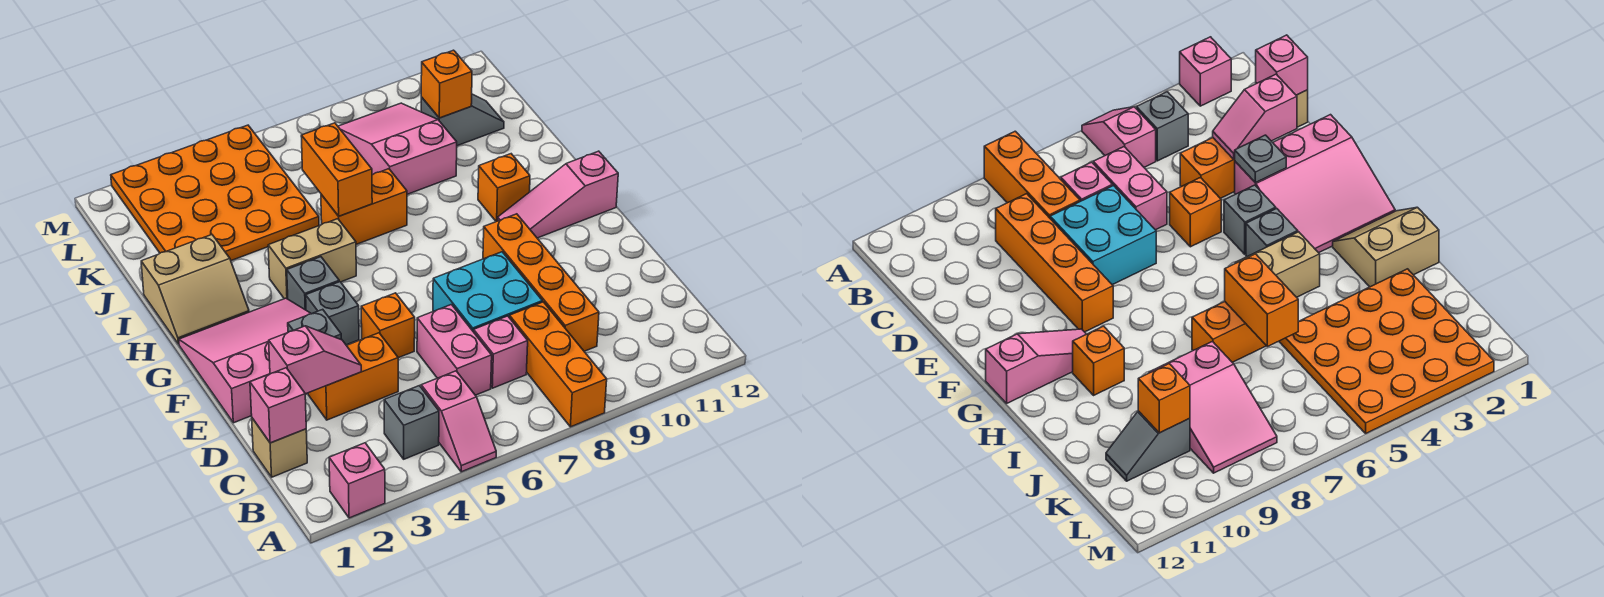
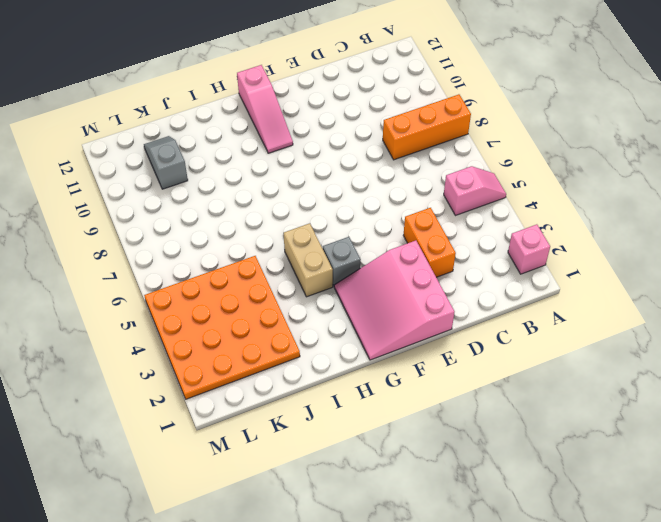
none -> grey brick B4 level 1
none -> tan brick C1 level 1
none -> pink brick C6:D6 level 1

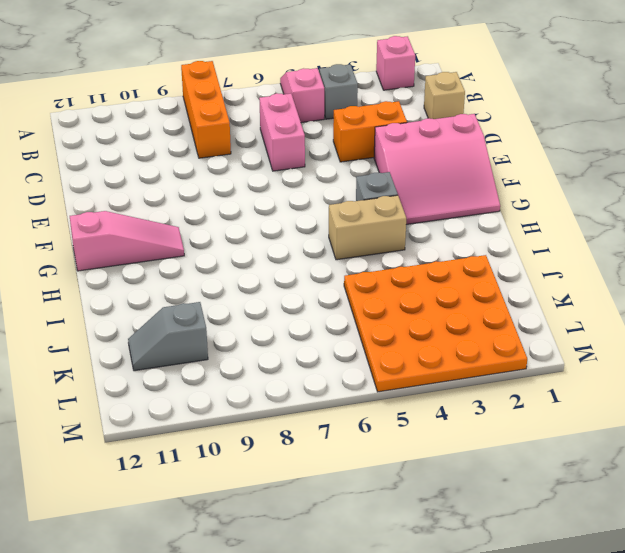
none -> pink brick C7 level 1
none -> orange brick C9:F9 level 1
none -> cyan brick D7:E8 level 1

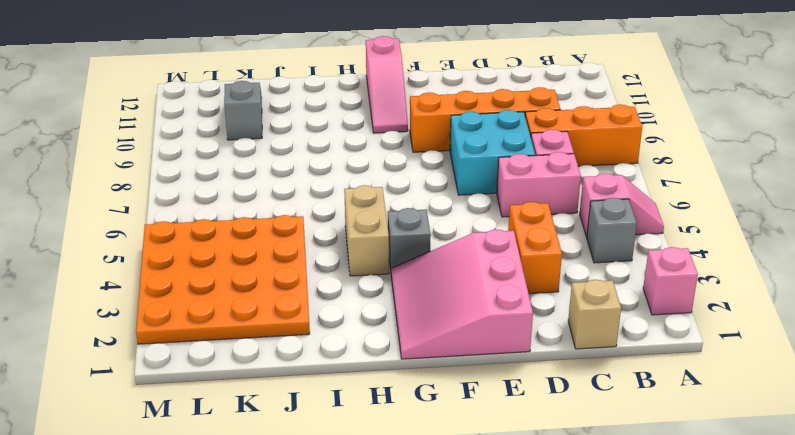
none -> orange brick E5 level 1
none -> grey brick F4 level 1
none -> tan slope H1:I2 level 1 top I

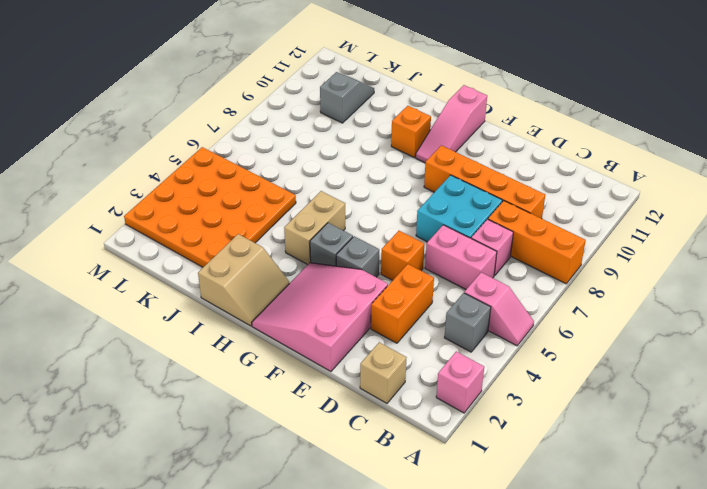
none -> orange brick I6:I7 level 1
none -> pink slope J8:L9 level 1 top J
none -> pink brick C1 level 2

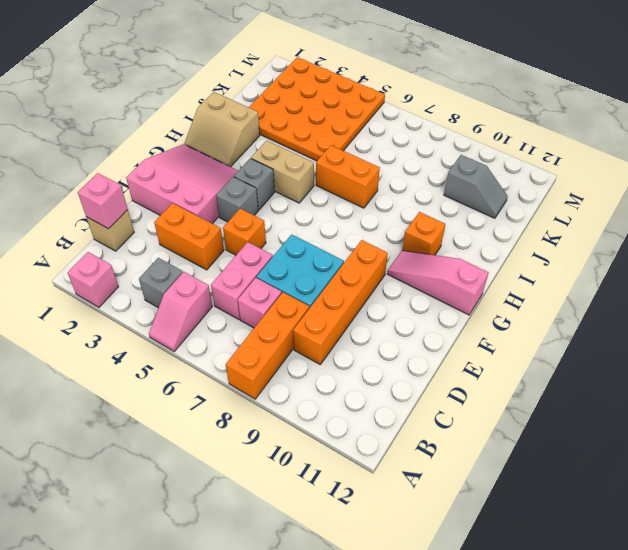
none -> pink slope J8:L9 level 1 top J
none -> pink slope D2:D3 level 2 top 2
none -> grey plate E3 level 2

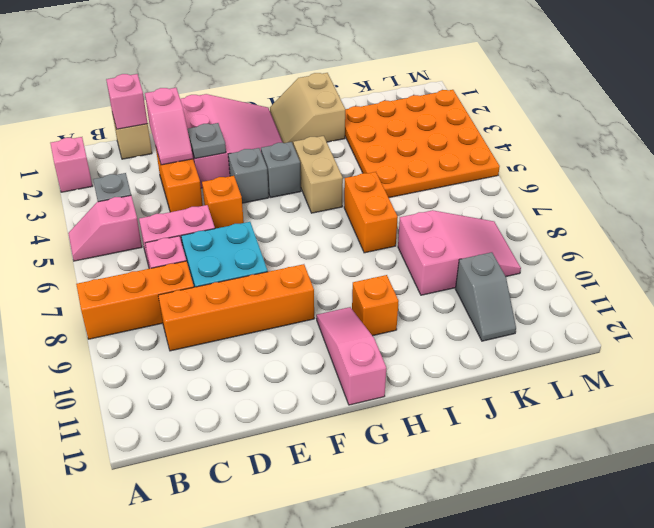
none -> orange brick I6:J6 level 2
none -> orange brick K10 level 2

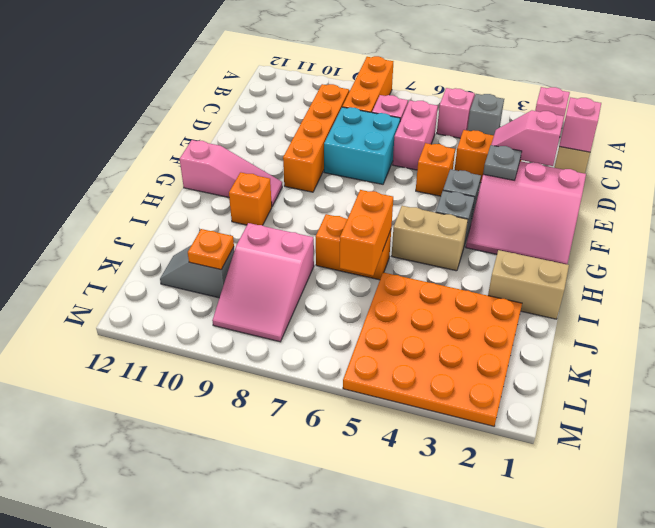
orange plate K10 level 2 -> orange brick K10 level 2

